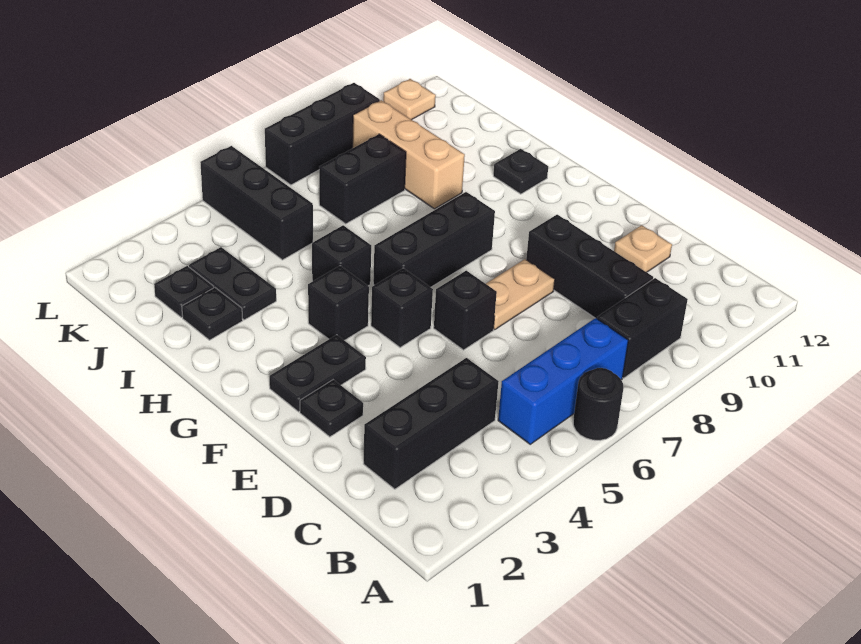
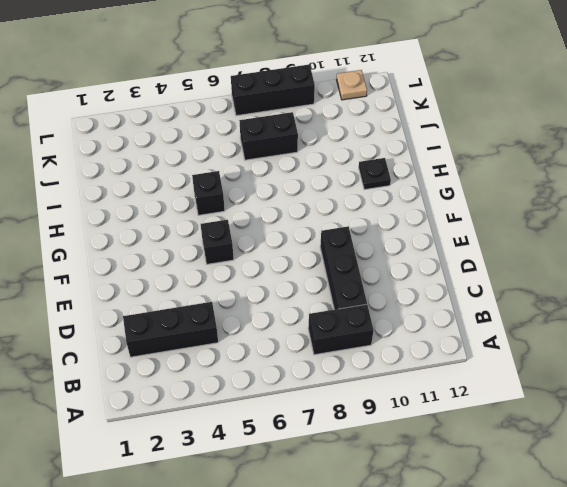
none -> black round brick A6 level 1
none -> blue brick B5:B7 level 1
none -> tan plate D11 level 1

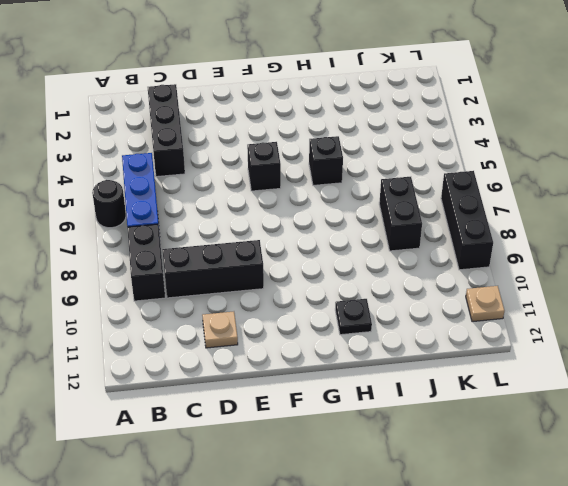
none -> black plate E2 level 1
none -> black brick E6 level 1
none -> tan plate E7:E8 level 1

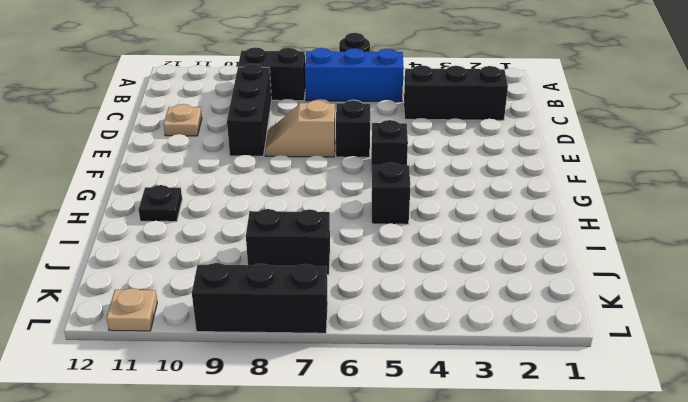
tan slope E7:E8 level 1 top 7 -> tan plate E7:E8 level 1
none -> black plate E2 level 1
none -> black plate F2:F3 level 1
none -> black brick G4 level 1

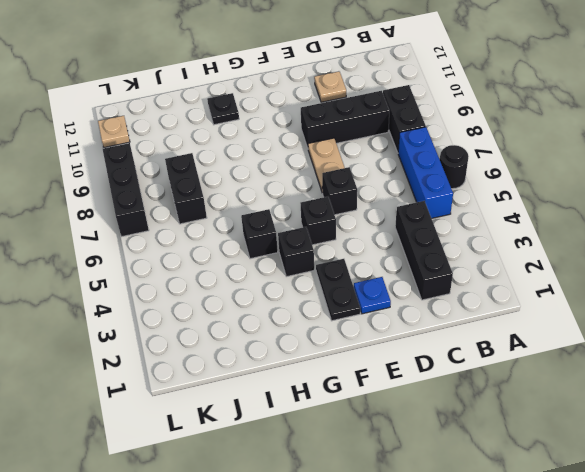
blue plate E2 level 1 -> black plate E2 level 1
none -> black brick G6:G8 level 1
none -> black plate I2 level 1
none -> black plate I3:J3 level 1

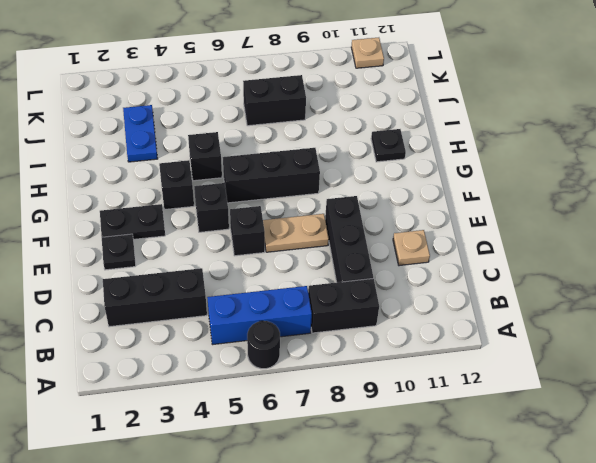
blue plate I3:J3 level 1 -> black plate I3:J3 level 1
none -> black plate I2 level 1
none -> tan brick I9:K9 level 1
none -> black plate J2 level 1

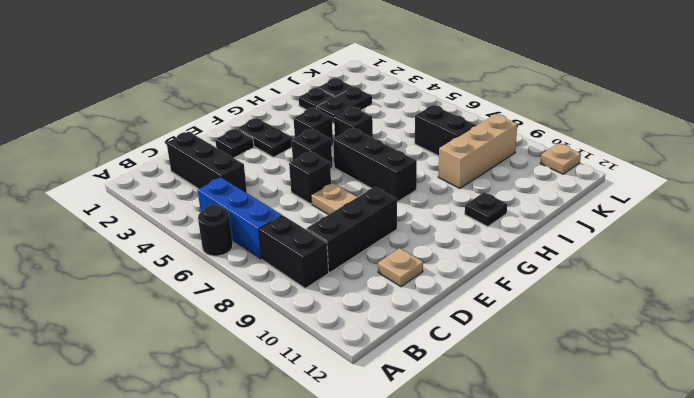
none -> black brick J5:L5 level 1
none -> black brick L7:L9 level 1

